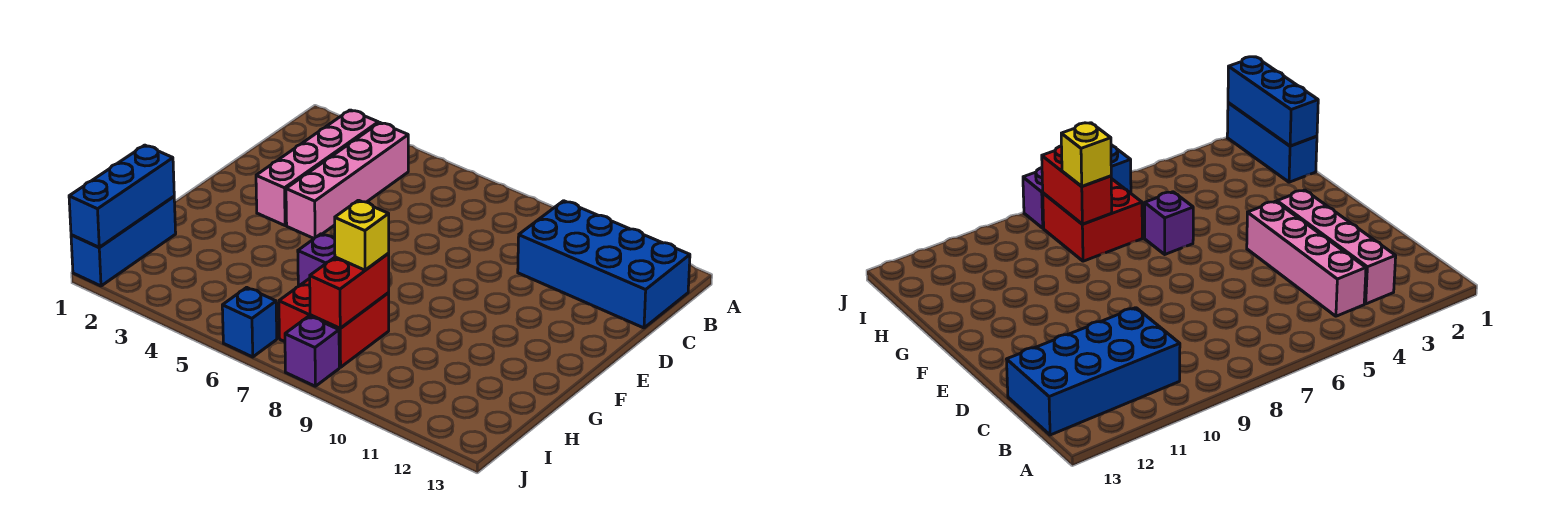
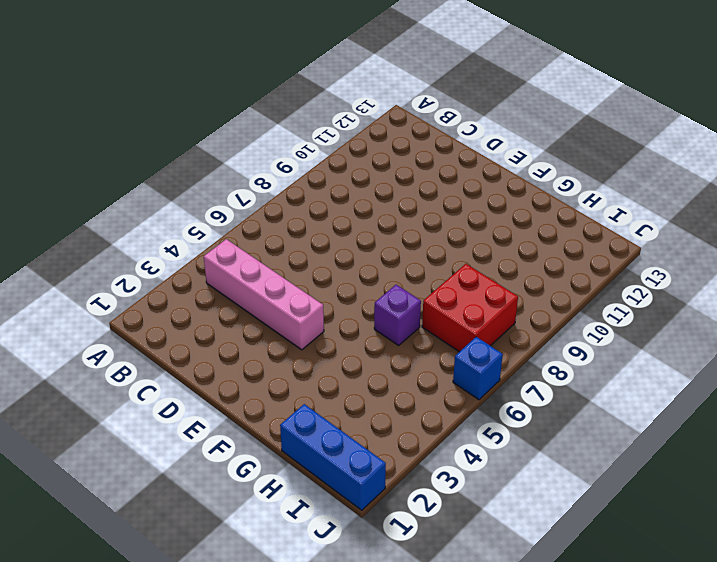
none -> pink brick B3:E3 level 1
none -> blue brick B10:C13 level 1

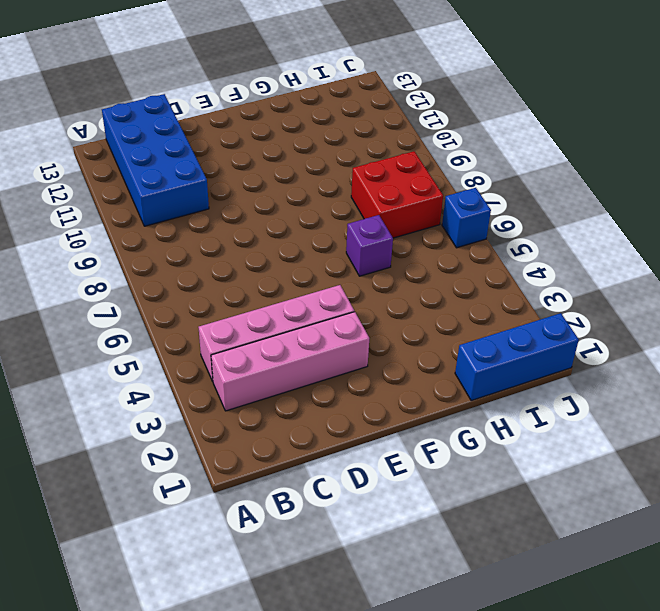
none -> purple brick J8 level 1
none -> blue brick H1:J1 level 2

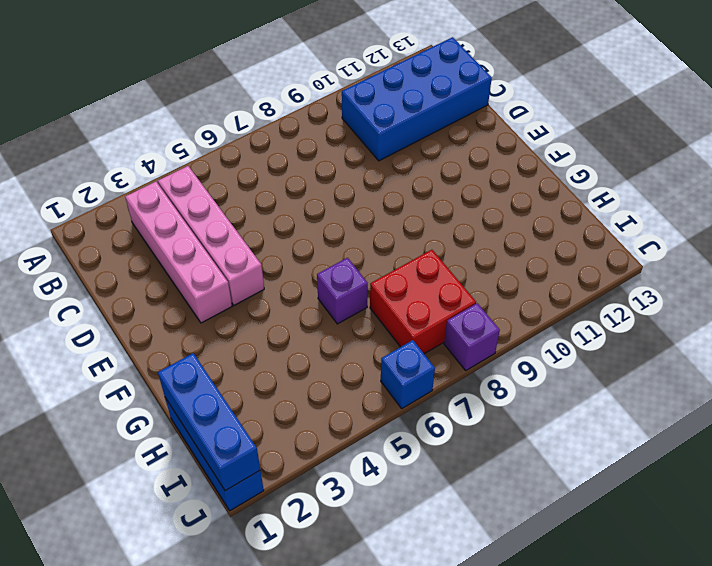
none -> red brick H8:I8 level 2
none -> yellow brick H8 level 3

